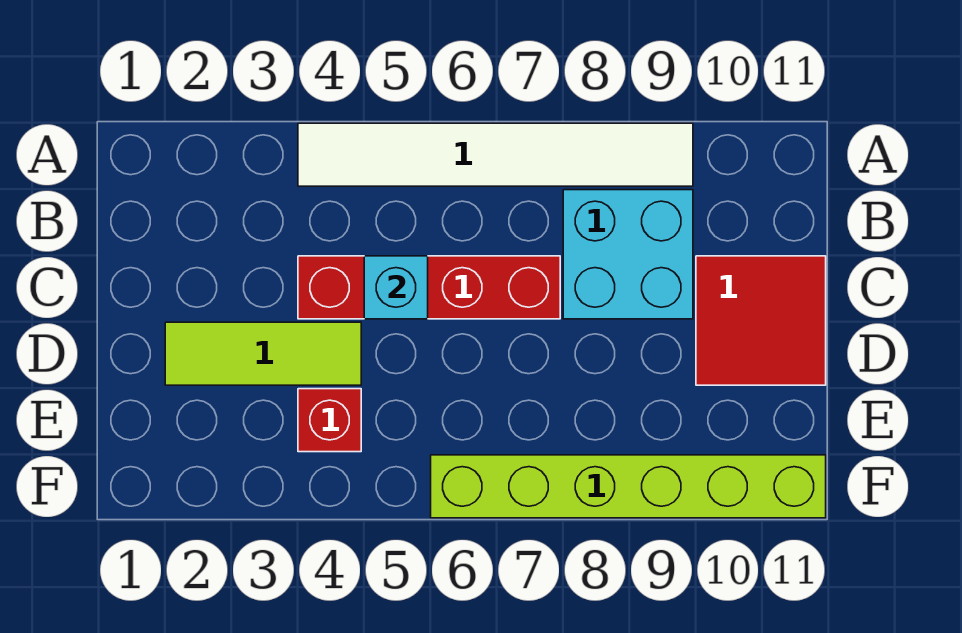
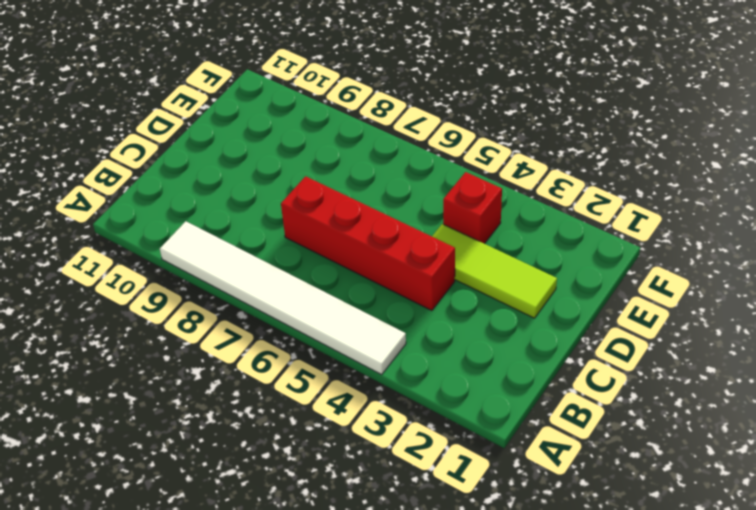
none -> cyan brick B8:C9 level 1
none -> red tile C10:D11 level 1

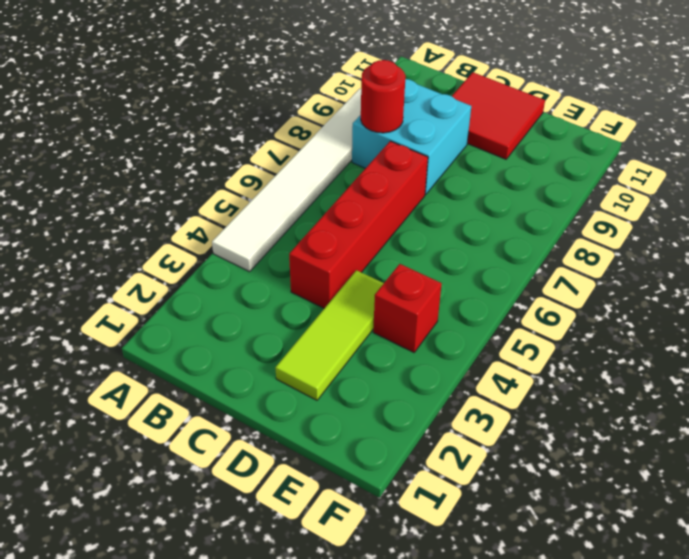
red round brick B8 level 2 -> none
none -> lime brick F6:F11 level 1
none -> cyan brick C5 level 2

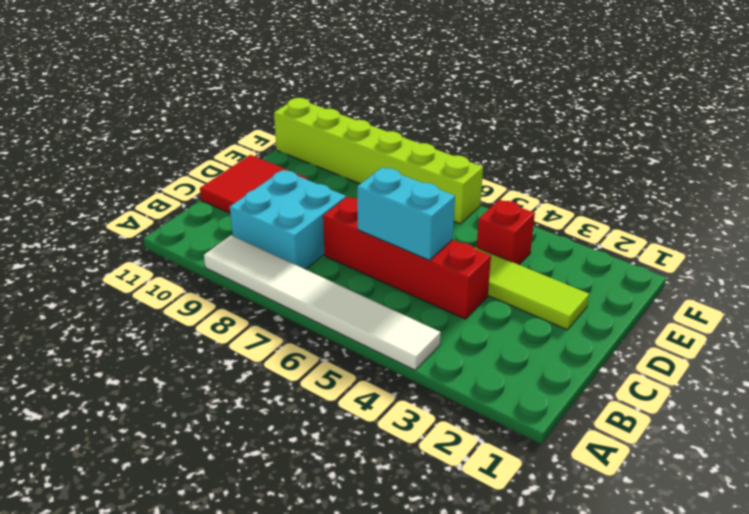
cyan brick C5:C6 level 2 -> cyan brick C5 level 2

